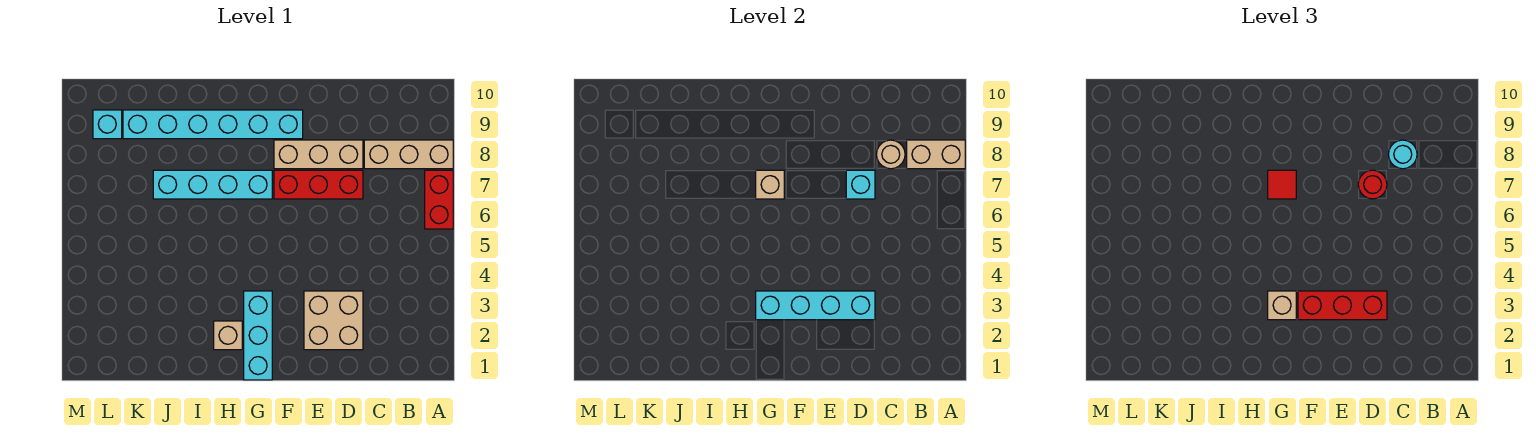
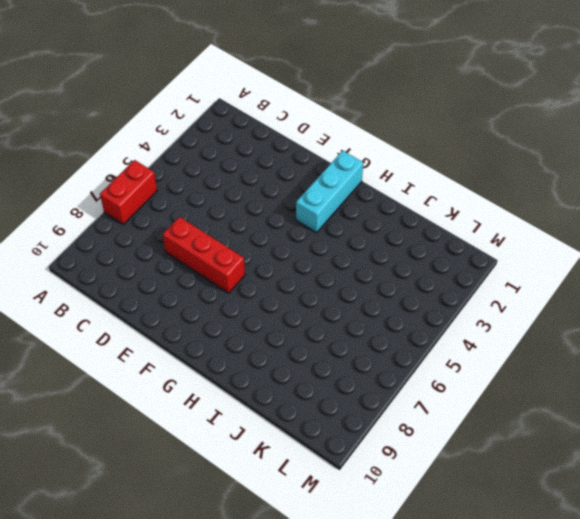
none -> tan brick A8:C8 level 1
none -> tan brick D2:E3 level 1
none -> tan brick D8:F8 level 1

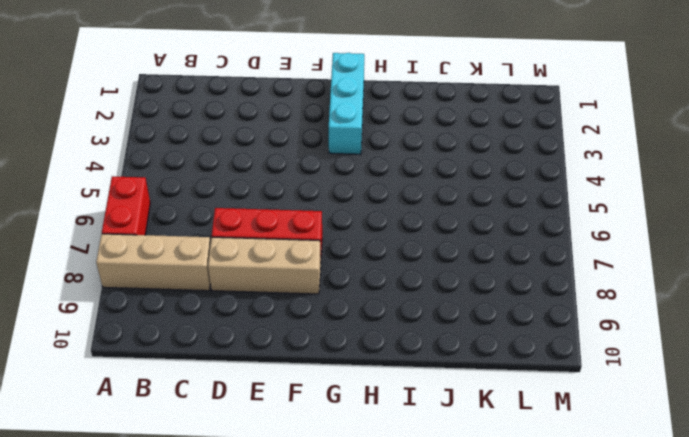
none -> tan brick D2:E3 level 1
none -> cyan brick F9:K9 level 1
none -> cyan brick G7:J7 level 1

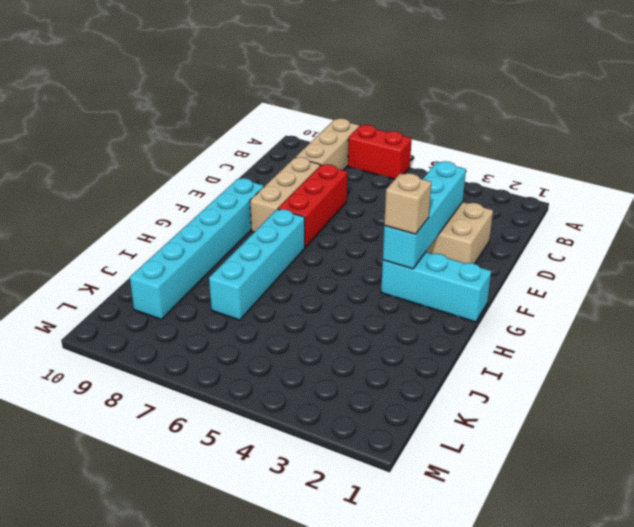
none -> tan brick H2 level 1
none -> cyan brick L9 level 1
none -> tan brick A8:B8 level 2

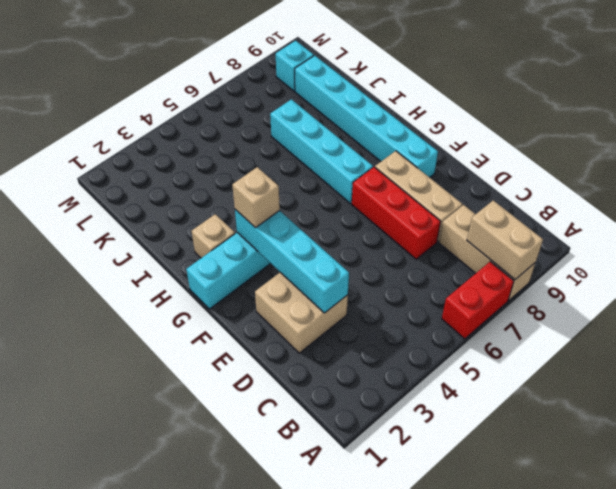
none -> tan round brick C8 level 2
none -> cyan brick D7 level 2
none -> tan brick G7 level 2

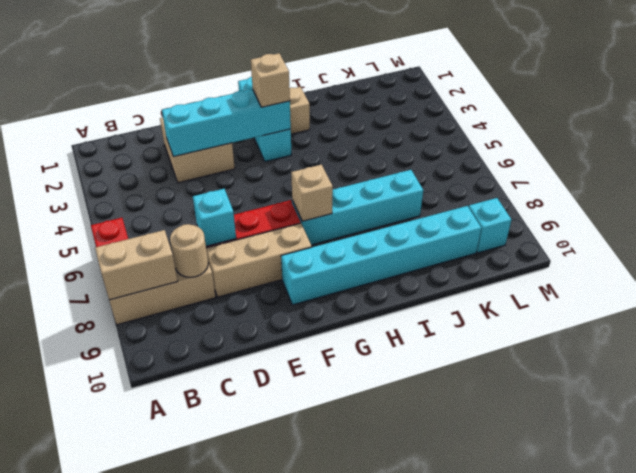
none -> cyan round brick C8 level 3
none -> red brick D3:F3 level 3
none -> red round brick D7 level 3

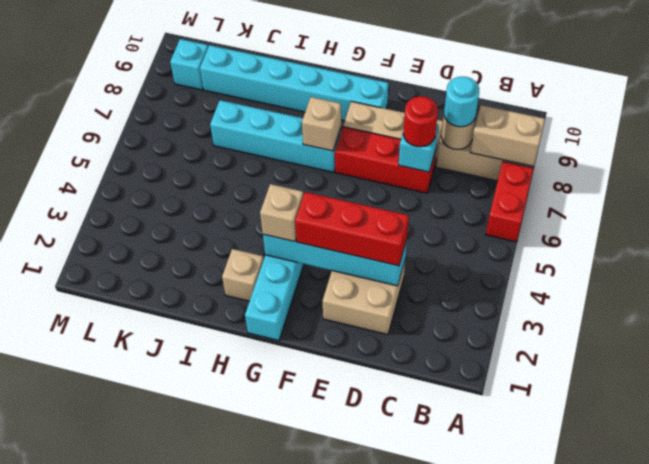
none -> red tile G7 level 3

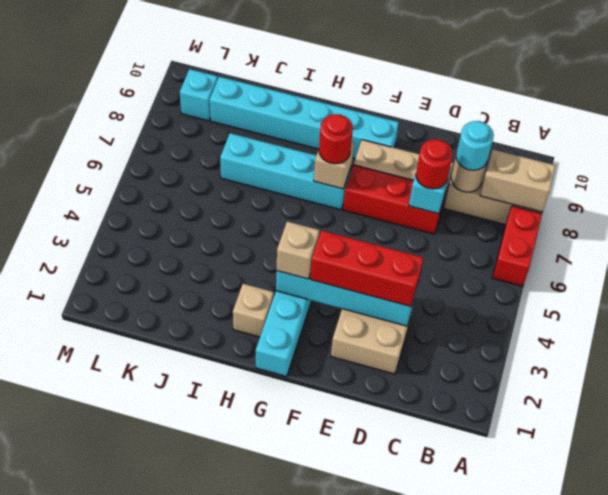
red round brick G7 level 3 -> red tile G7 level 3

